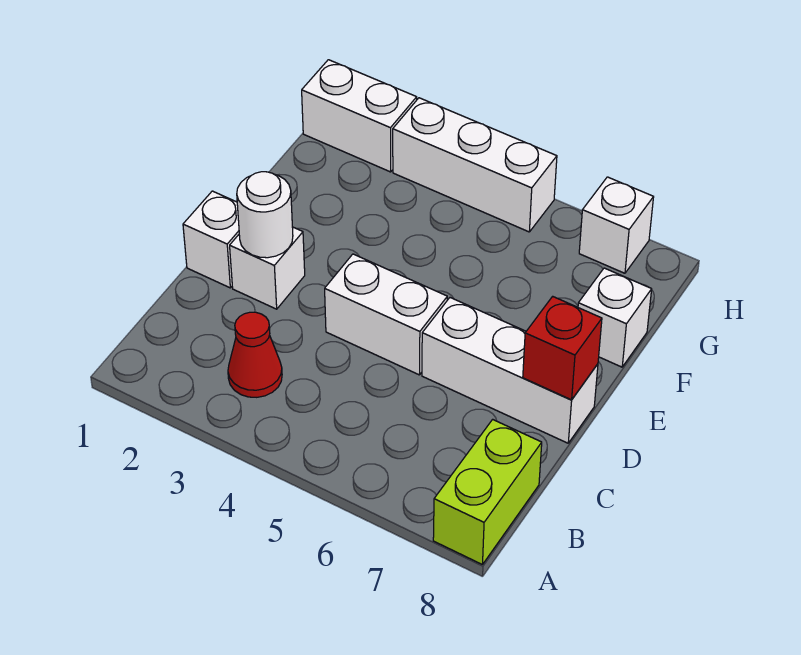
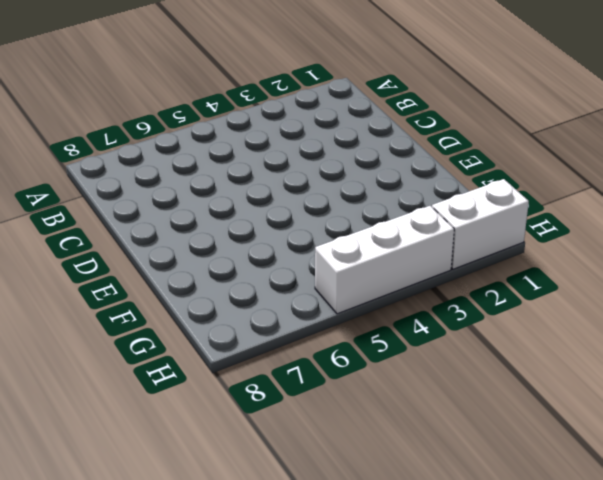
none -> lime brick A8:B8 level 1
none -> red cone B3 level 1
none -> white brick D1 level 1

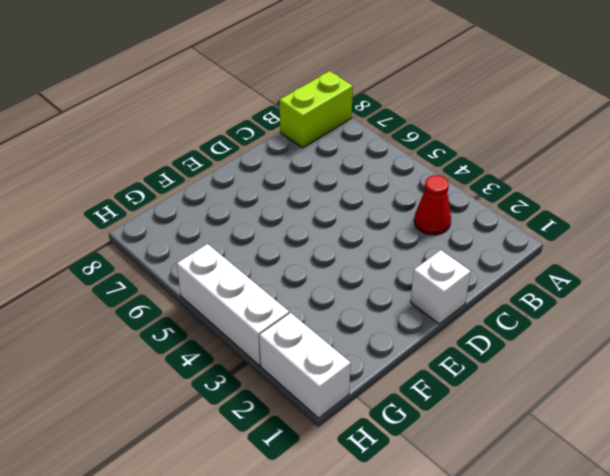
none -> white brick D2 level 1
none -> white brick D4:D5 level 1
none -> white brick D6:D8 level 1

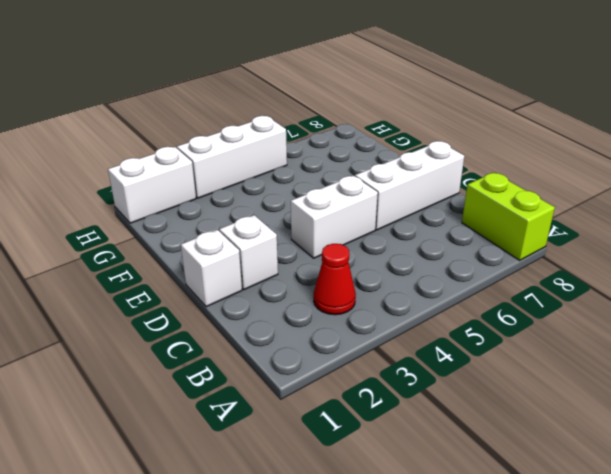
none -> white brick F8 level 1
none -> white brick H7 level 1
none -> white round brick D2 level 2

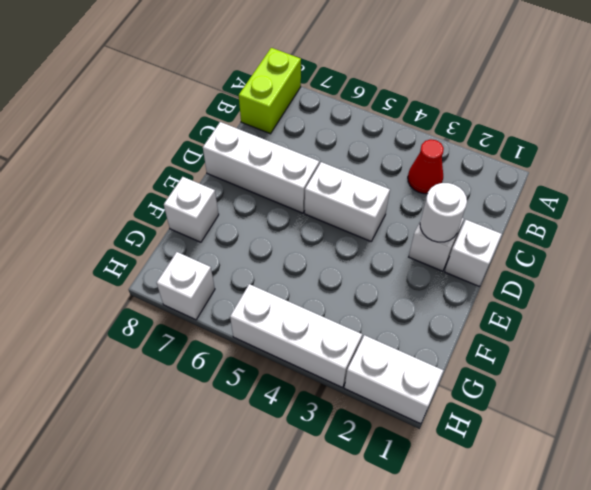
none -> red brick D8 level 2

